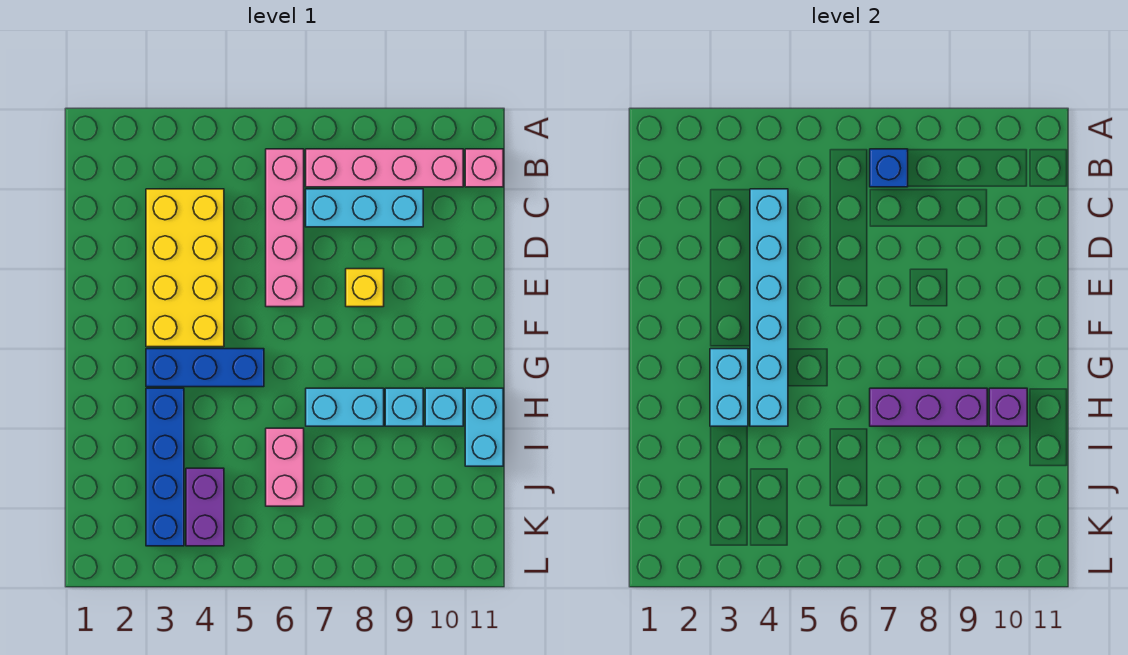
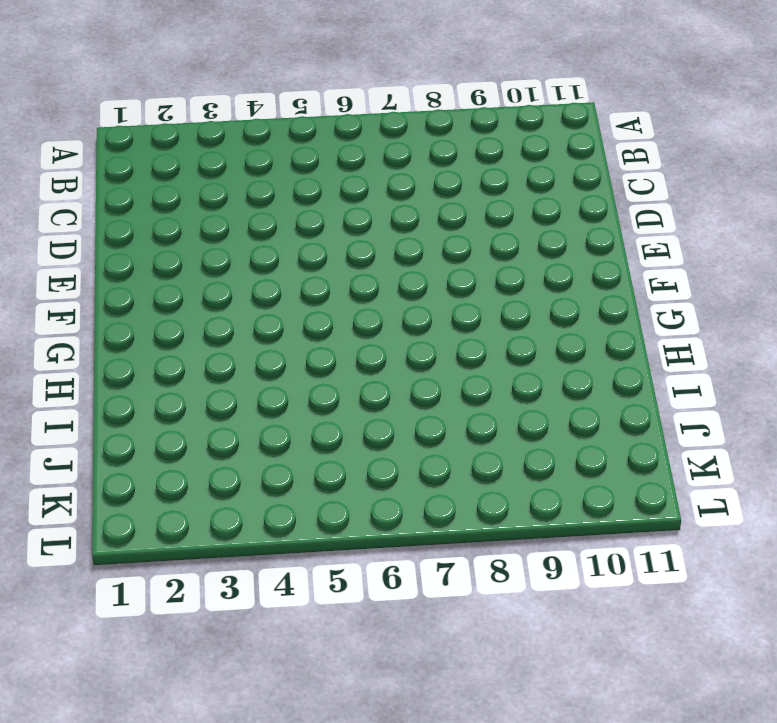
none -> pink brick B6:E6 level 1
none -> pink brick B7:B10 level 1
none -> pink brick B11 level 1

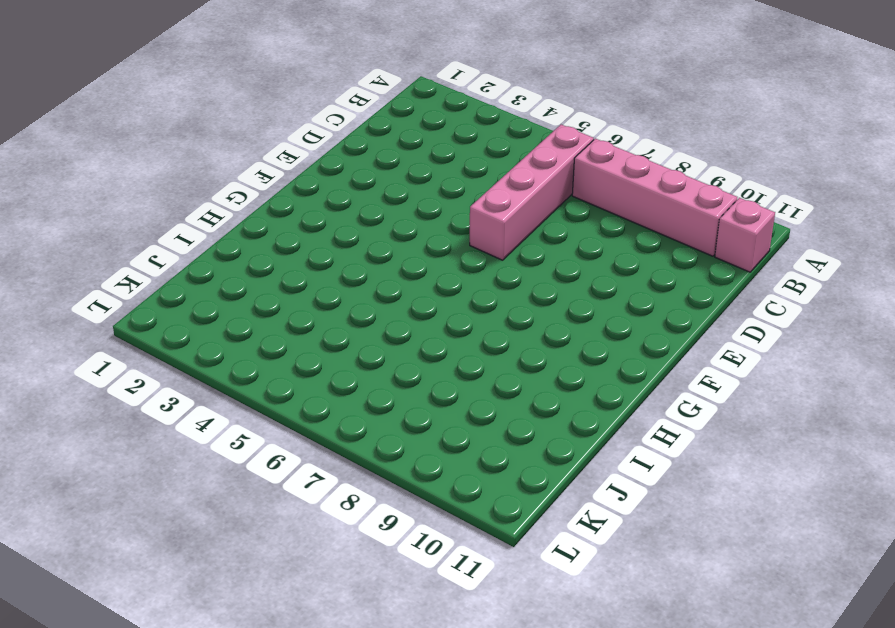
none -> yellow brick C3:F4 level 1
none -> cyan brick C7:C9 level 1
none -> yellow brick E8 level 1

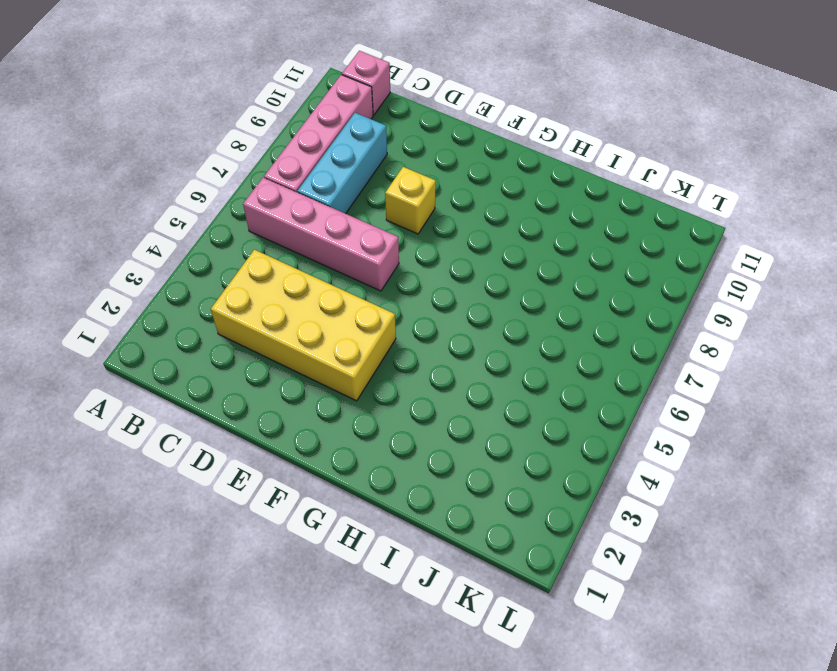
none -> blue brick G3:G5 level 1
none -> blue brick H3:K3 level 1
none -> cyan brick H7:H8 level 1

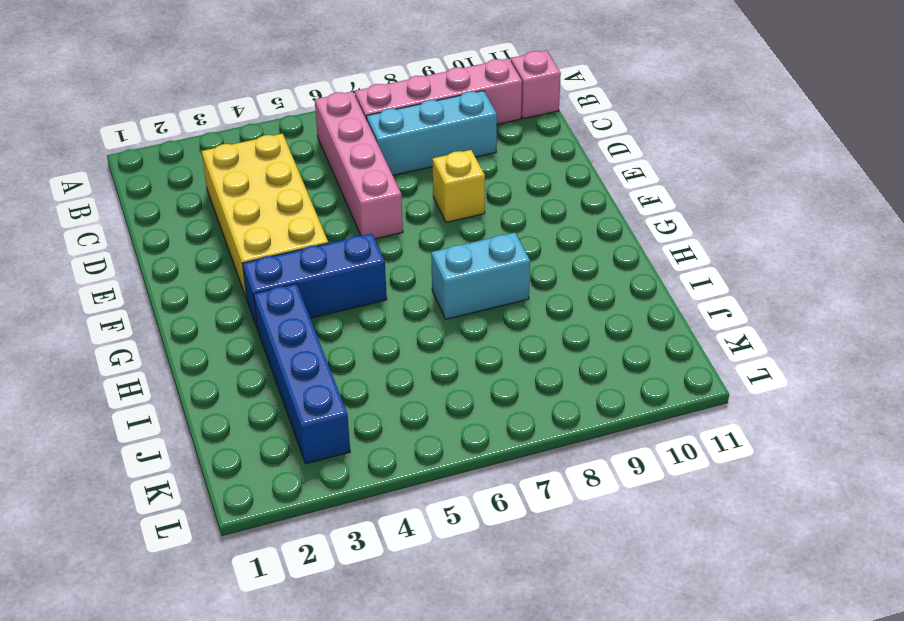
none -> cyan brick H9 level 1
none -> cyan brick H10 level 1
none -> cyan brick H11:I11 level 1

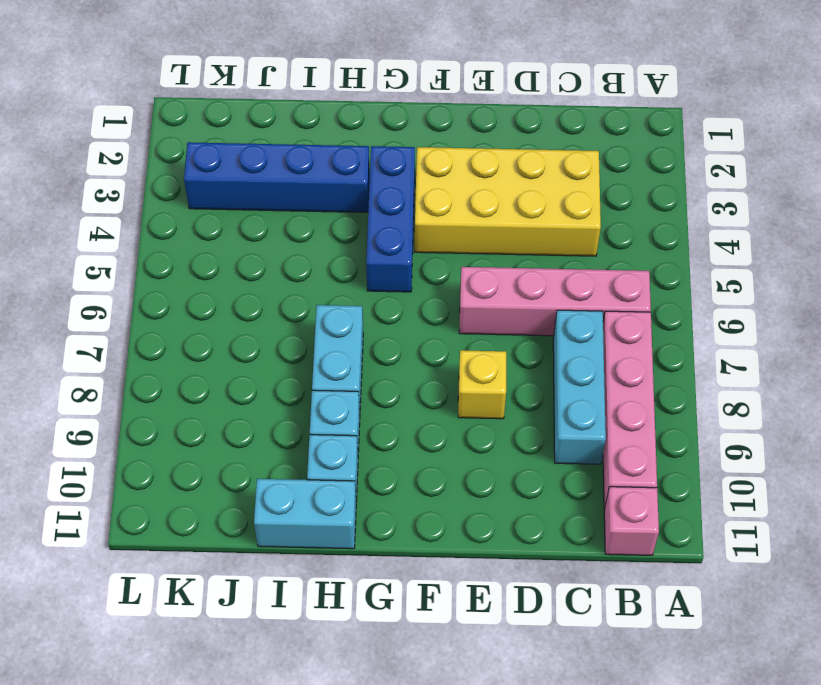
none -> pink brick I6:J6 level 1
none -> purple brick J4:K4 level 1
none -> blue brick B7 level 2

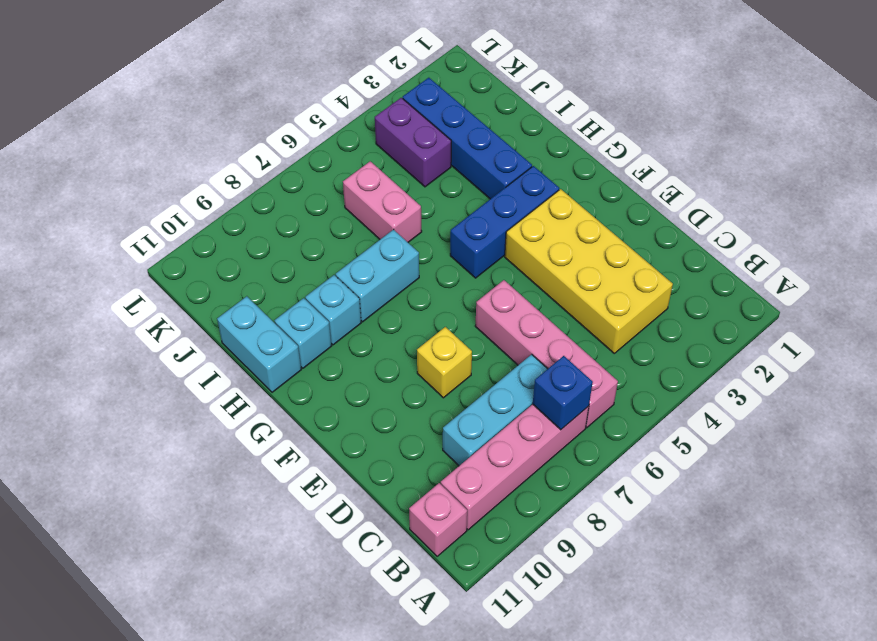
none -> cyan brick C4:H4 level 2
none -> cyan brick G3:H3 level 2
none -> purple brick H7:H9 level 2

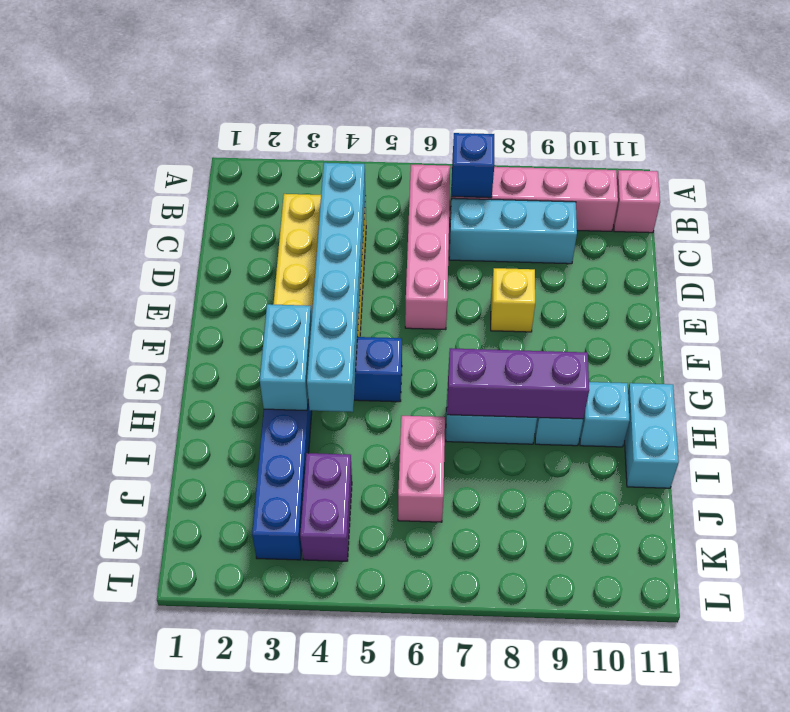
none -> purple brick H10 level 2

